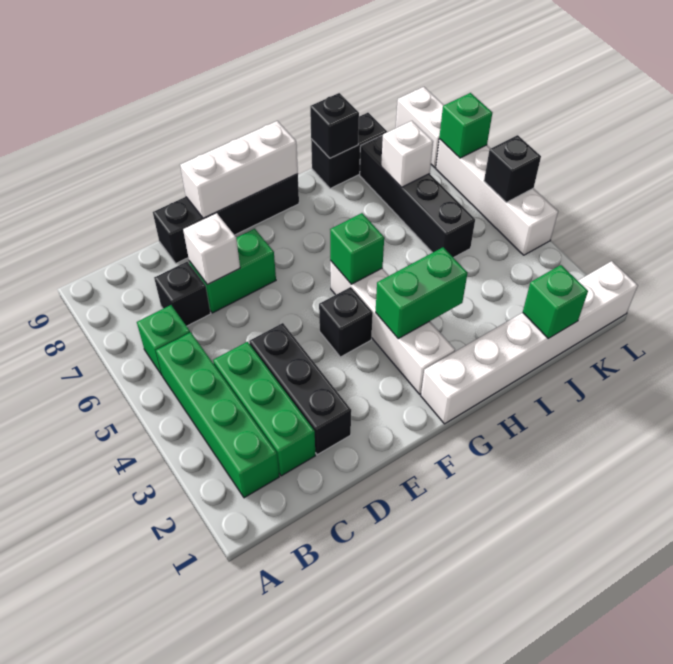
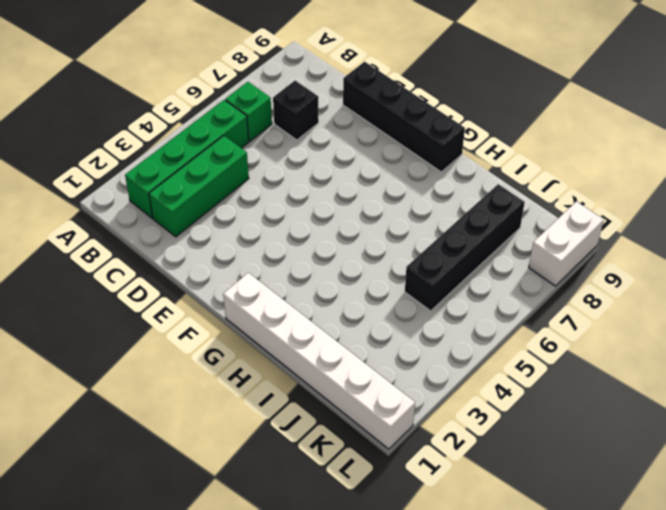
none -> black brick D2:D4 level 1
none -> green brick D7:E7 level 1
none -> black brick F4 level 1

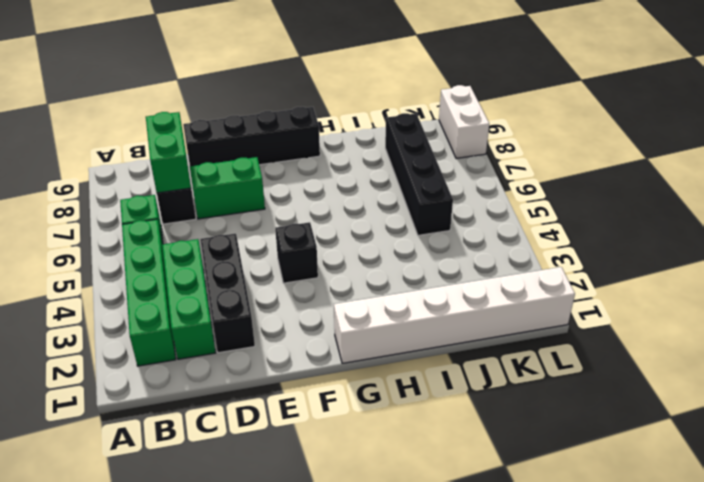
green brick C7:C8 level 2 -> green brick G3:H3 level 2
none -> white brick G2:G5 level 1
none -> black brick I9:J9 level 1
none -> white brick L4:L7 level 1

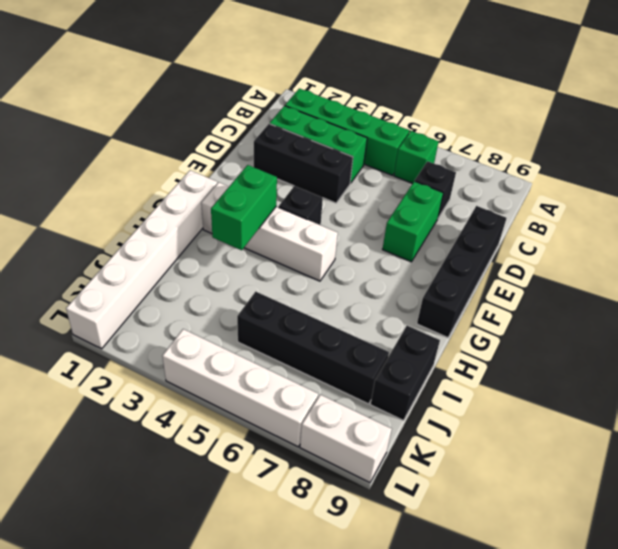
none -> white brick D7 level 2
none -> white brick E9:G9 level 2
none -> green brick G5 level 2

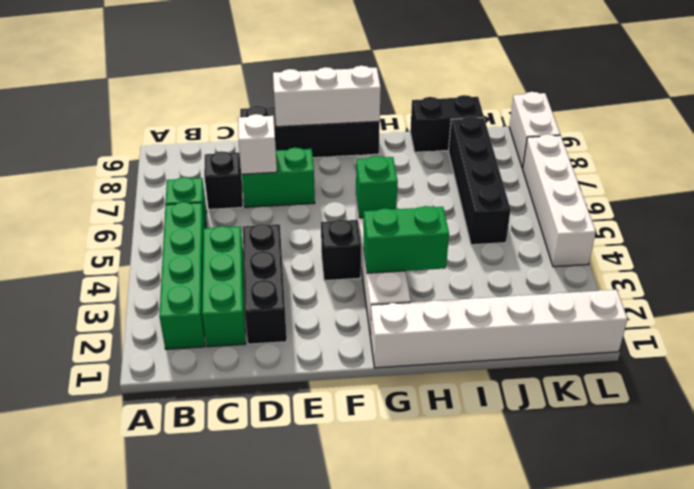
none -> black brick I9 level 2
none -> green brick J1 level 2
none -> white brick J7 level 2

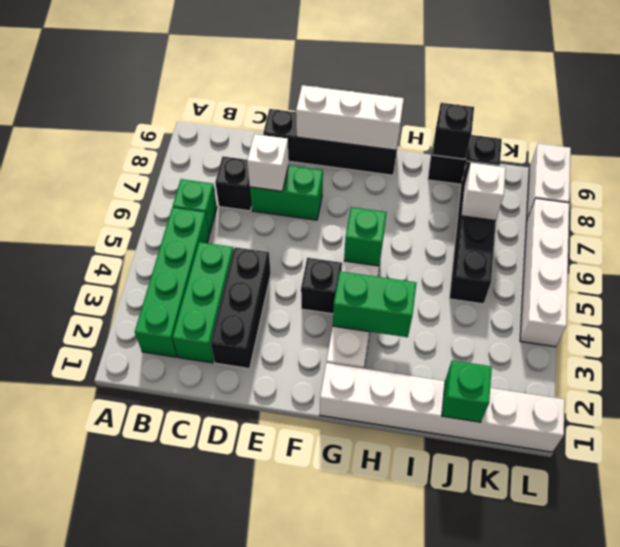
none -> black brick L5 level 2
none -> green brick L7 level 2

